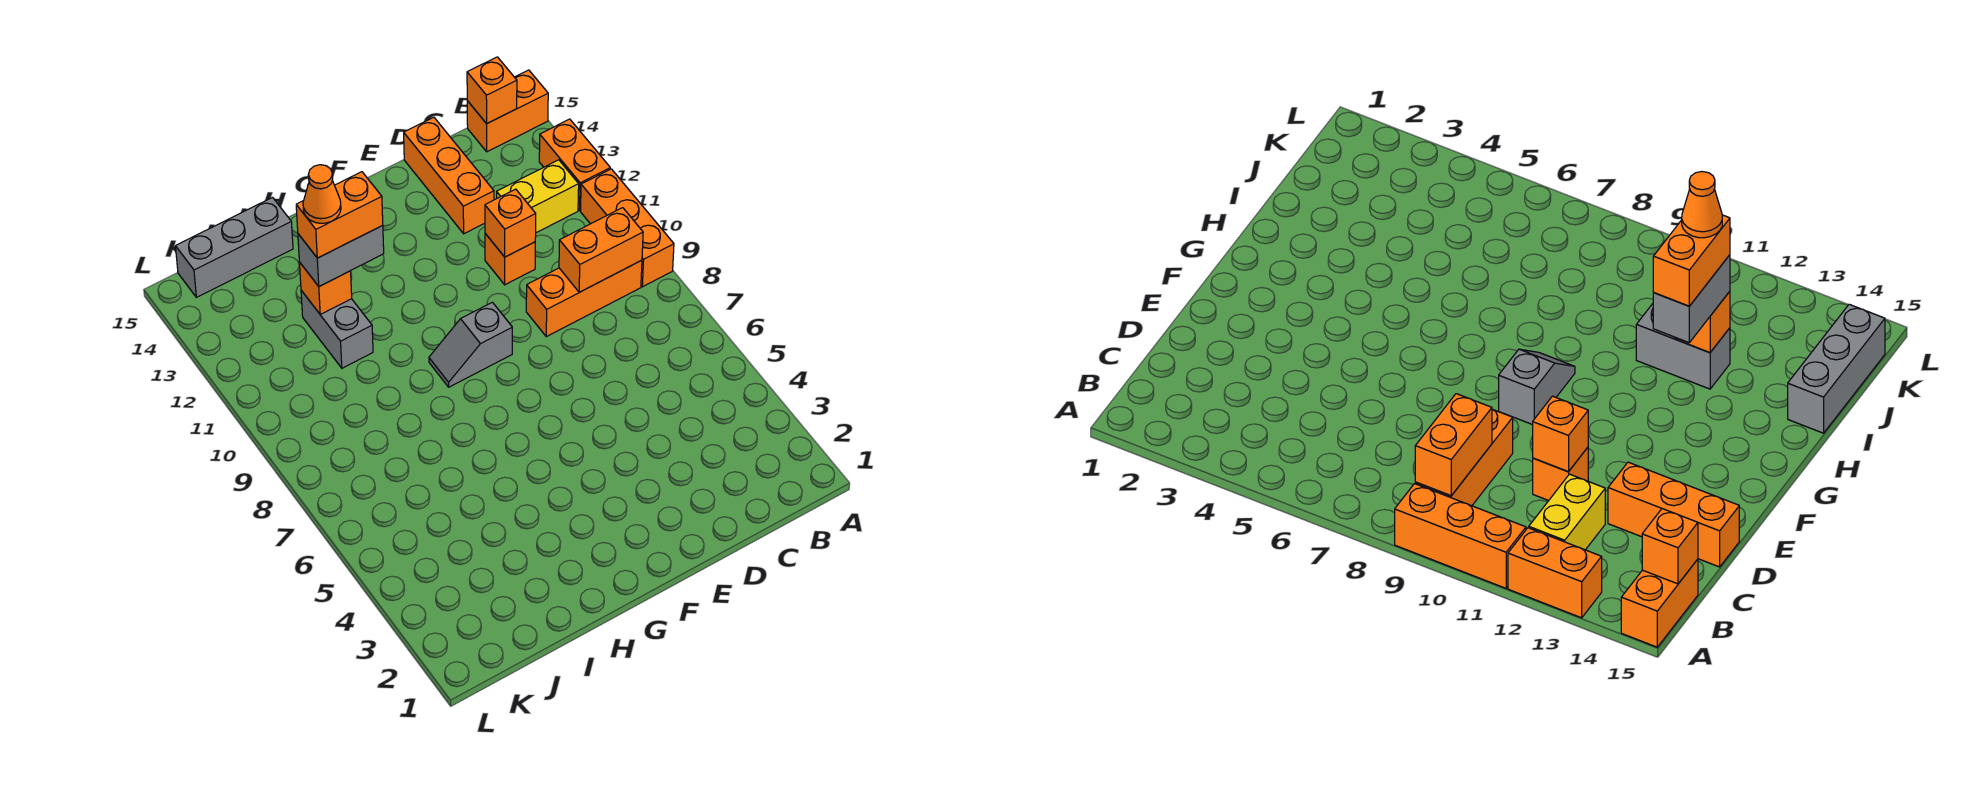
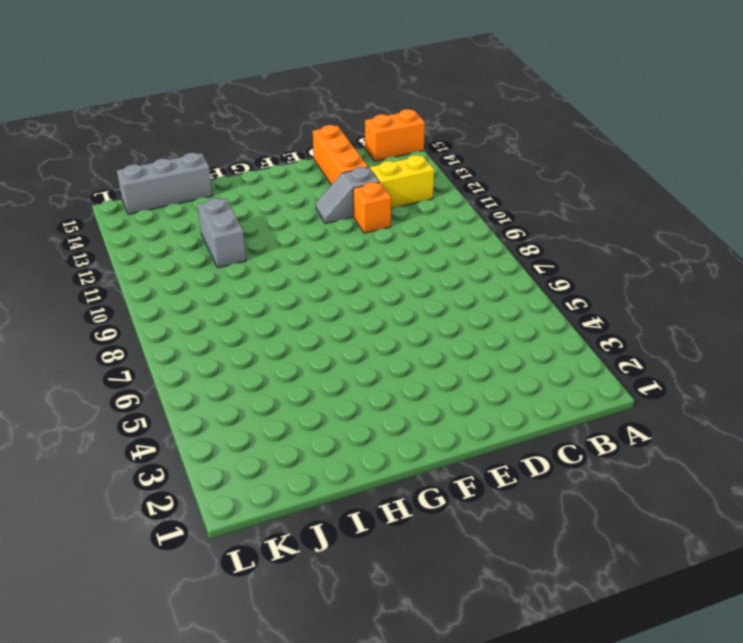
grey slope D12:E12 level 1 top D -> grey slope F9:G9 level 1 top F
none -> orange brick A9:A11 level 1
none -> orange brick A12:A13 level 1
none -> orange brick B9:D9 level 1

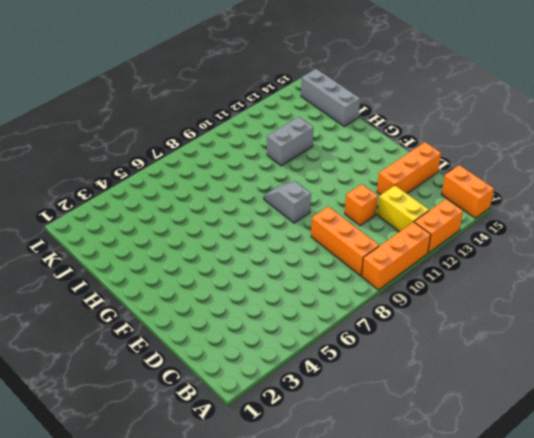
none -> orange brick B9:C9 level 2
none -> orange brick B15 level 2
none -> orange brick D11 level 2

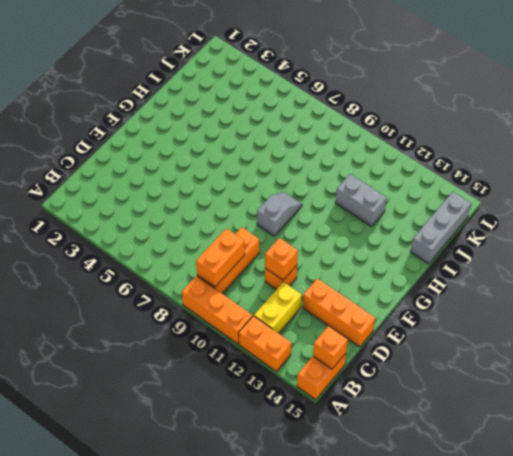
none -> orange brick I12 level 2
none -> grey brick H12:I12 level 3
none -> orange brick H12:I12 level 4

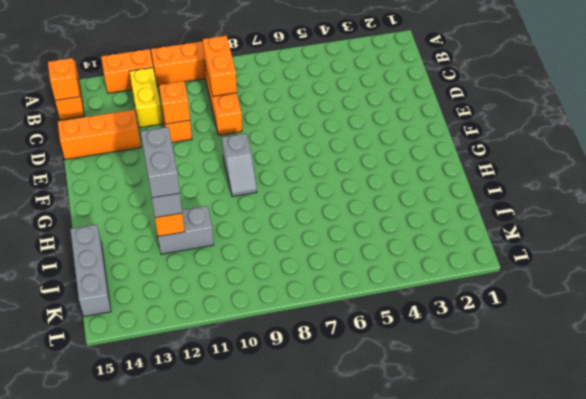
grey brick H12:I12 level 4 -> orange brick H12:I12 level 4
none -> orange cone I12 level 5

